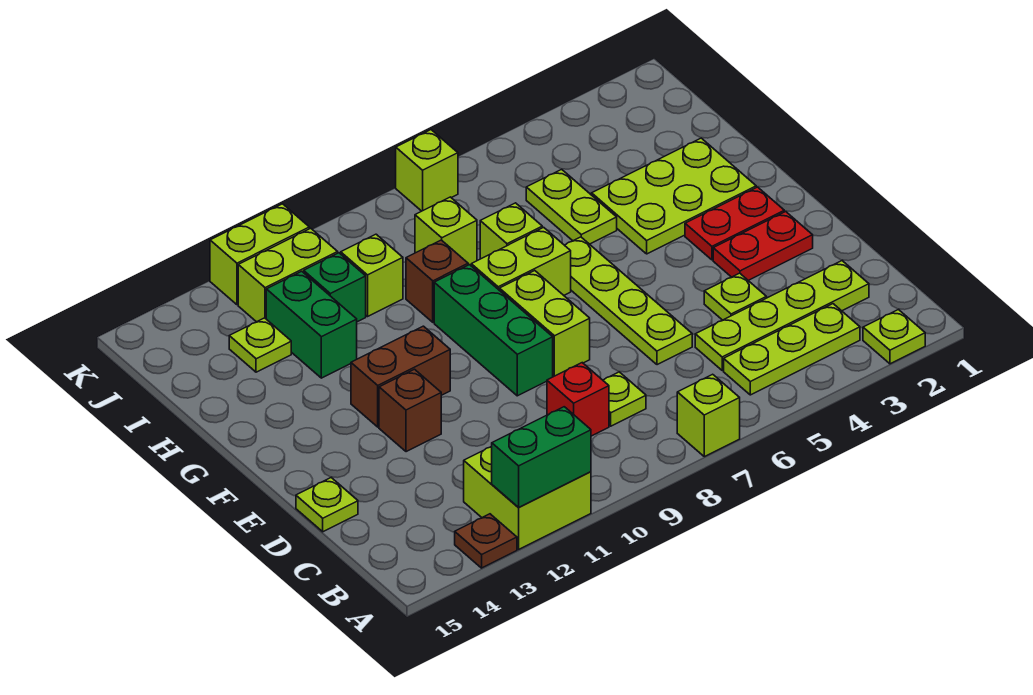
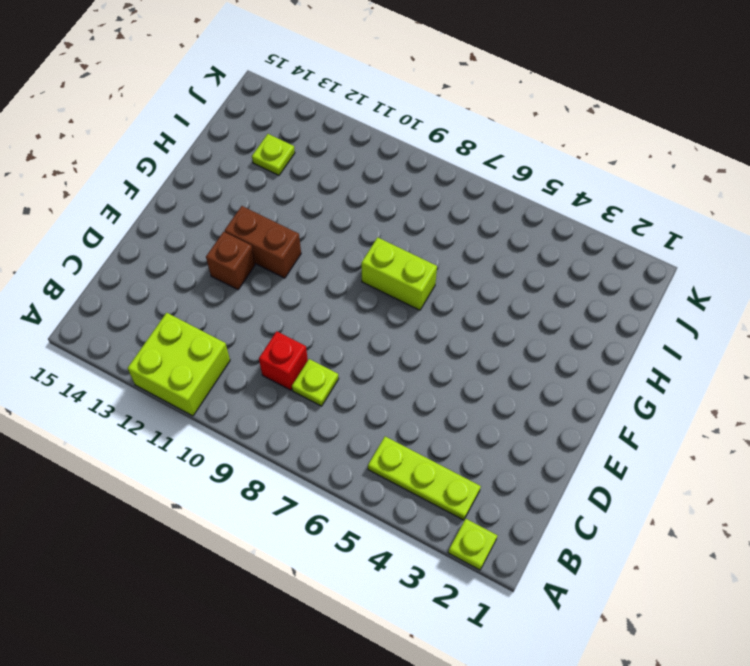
none -> lime brick A7 level 1
none -> brown plate A13 level 1
none -> lime plate C2:C5 level 1
none -> lime plate D4 level 1

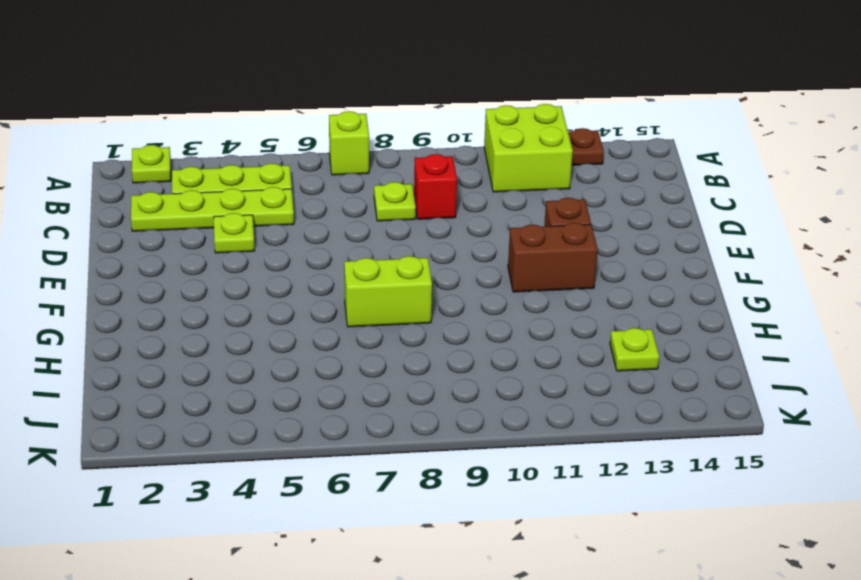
none -> lime plate D6:G6 level 1
none -> lime plate D15 level 1
none -> red plate E2:E3 level 1
none -> lime brick E8:F8 level 1

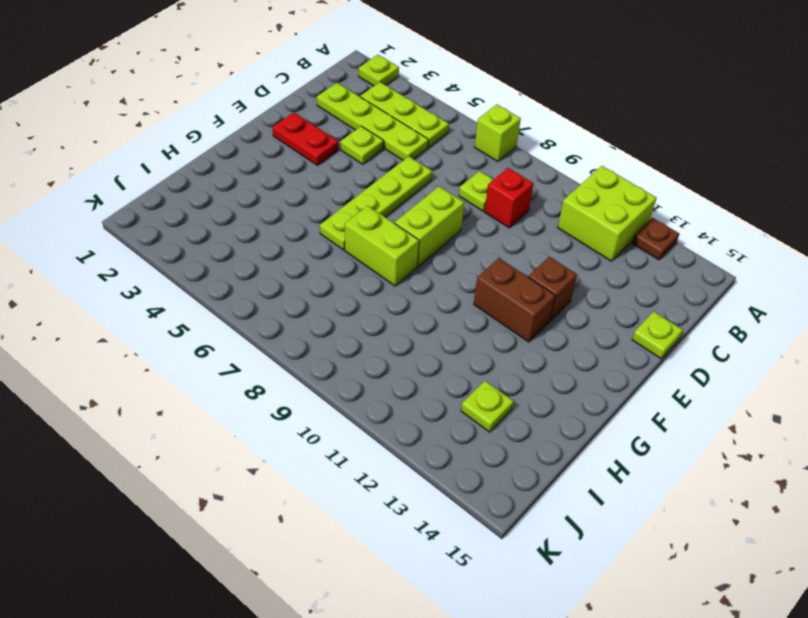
none -> green brick E9:G9 level 1
none -> red plate F2:F3 level 1
none -> lime plate G2:H4 level 1
none -> lime plate H5:I5 level 1

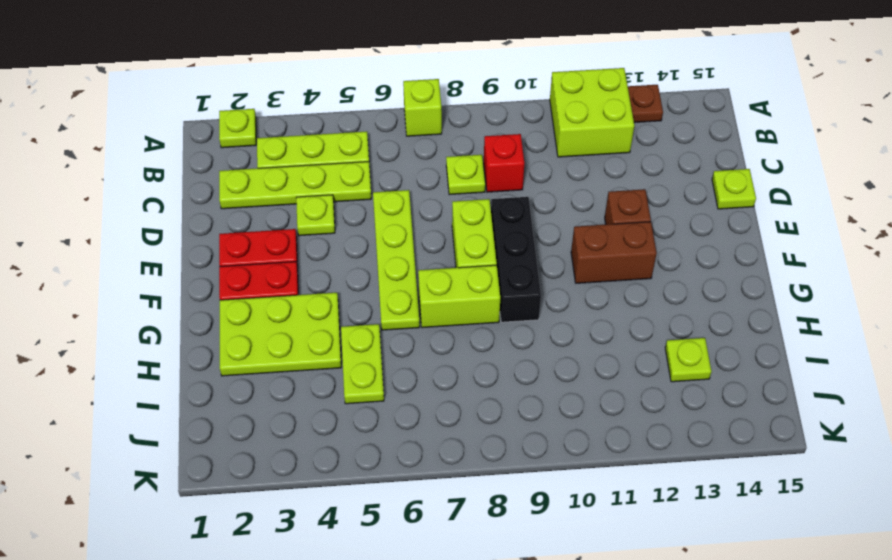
black brick E9:G9 level 1 -> green brick E9:G9 level 1
none -> lime brick H7 level 1
none -> brown brick H9 level 1
none -> green brick H12:I12 level 1
none -> lime brick I8 level 1

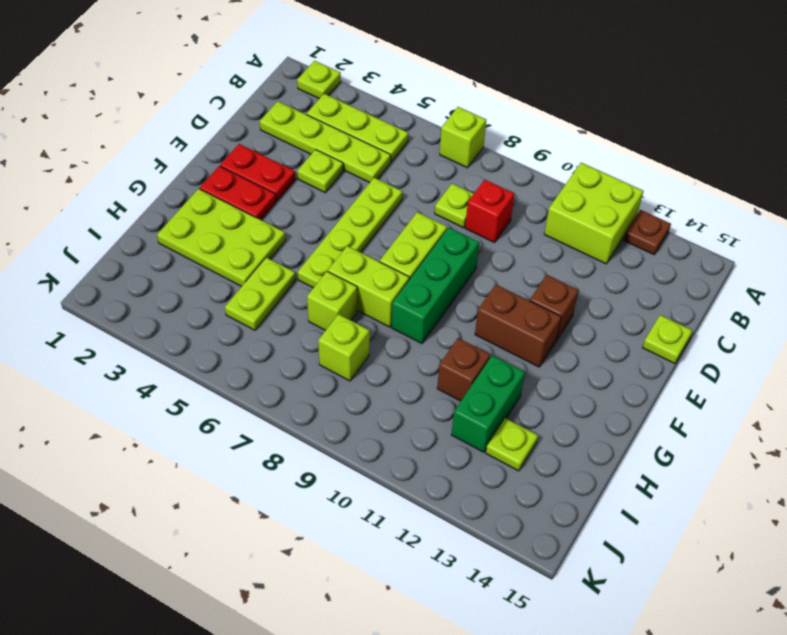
brown brick H11 level 1 -> brown brick H9 level 1
none -> lime brick I10 level 1
none -> green brick I11 level 1
none -> lime brick J11:J12 level 1
none -> lime brick K7 level 1

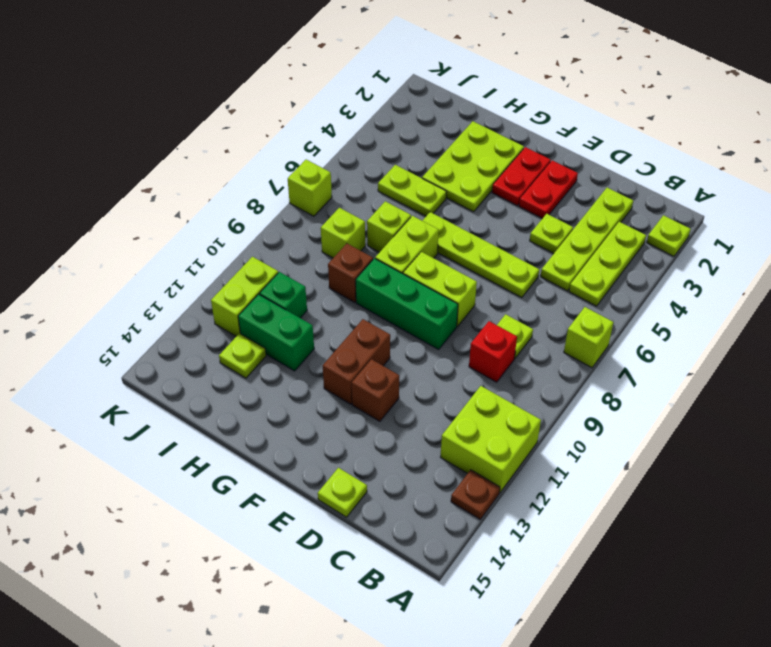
none -> lime brick I10 level 1
none -> lime brick K11:K12 level 1
none -> green brick A11:A12 level 2

